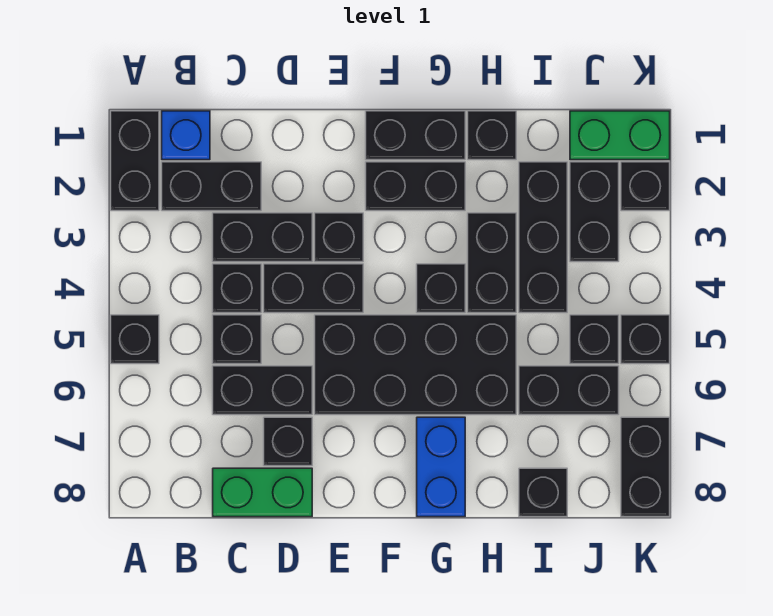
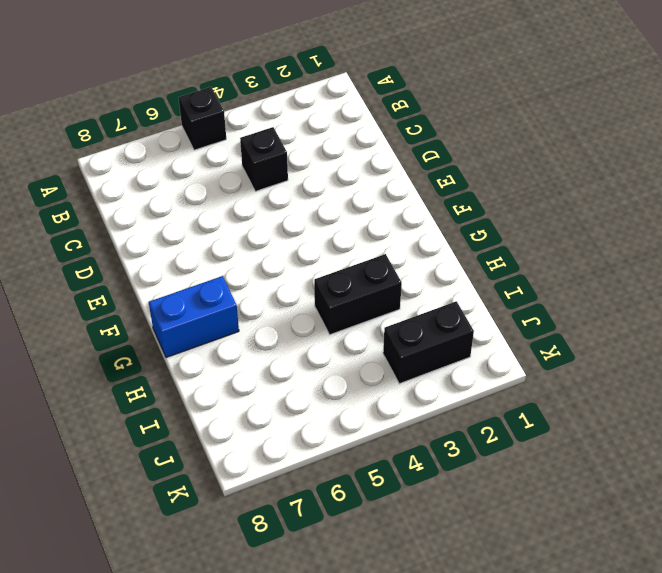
none -> black brick A1:A2 level 1
none -> blue brick B1 level 1
none -> black brick B2:C2 level 1

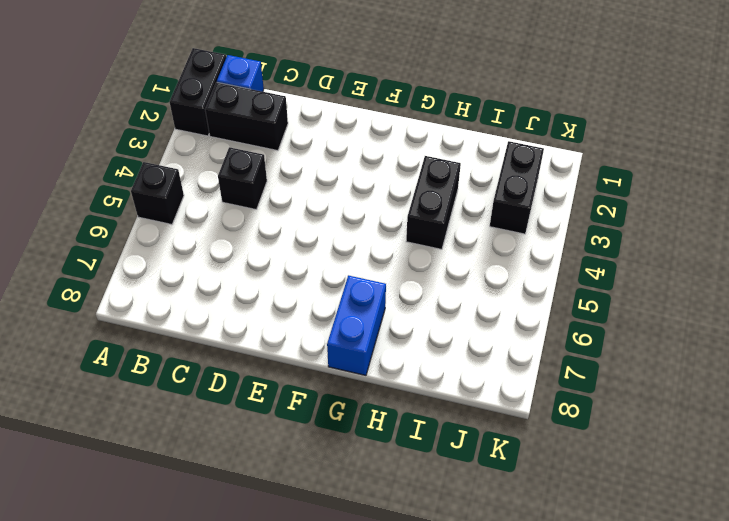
none -> black brick C3:D3 level 1
none -> black brick C5 level 1
none -> black brick C6:D6 level 1

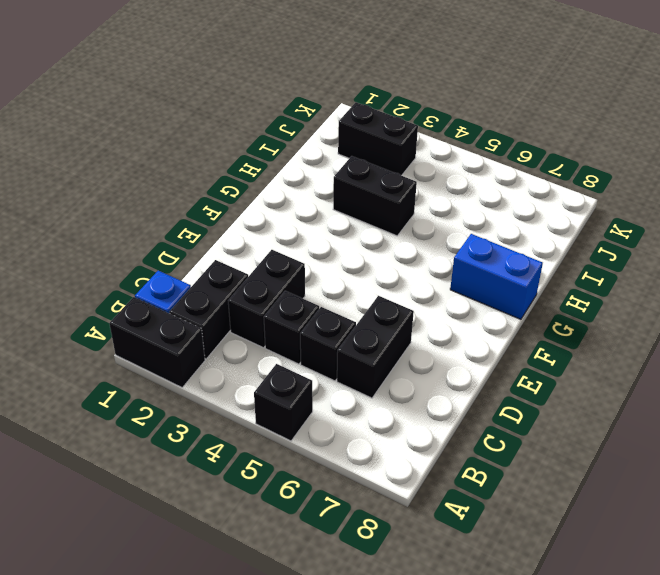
none -> green brick C8:D8 level 1
none -> black brick D4:E4 level 1
none -> black brick D7 level 1

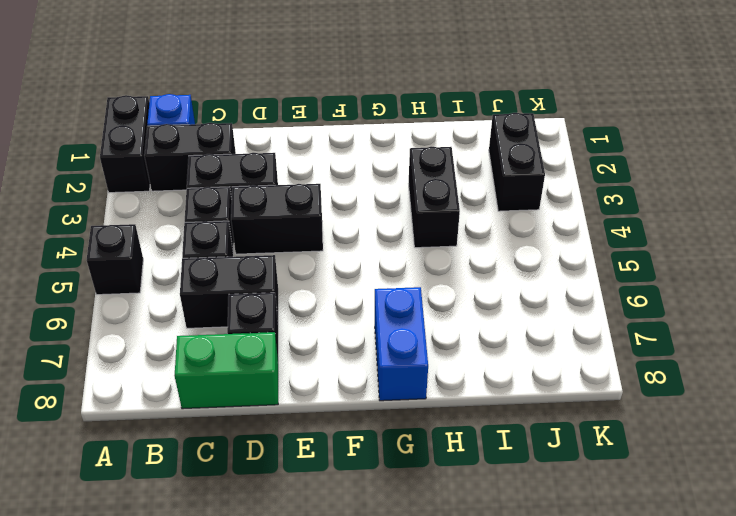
none -> black brick E3 level 1
none -> black brick E5:H6 level 1
none -> black brick F1:G1 level 1

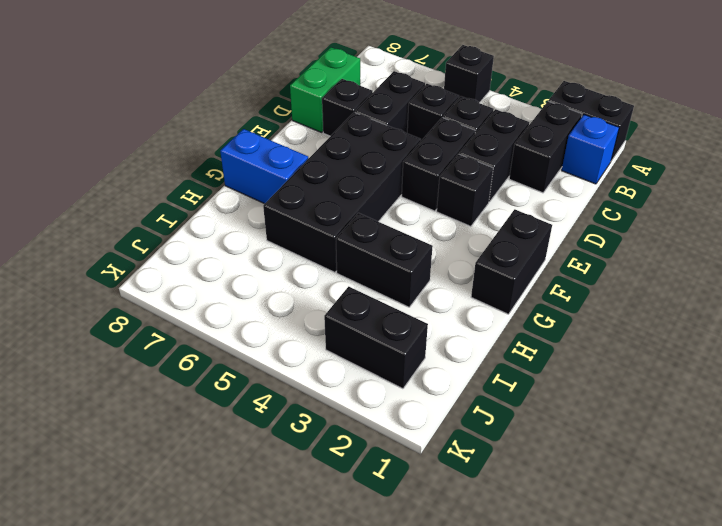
none -> black brick F2:G2 level 1
none -> black brick G4 level 1
none -> black brick H1 level 1

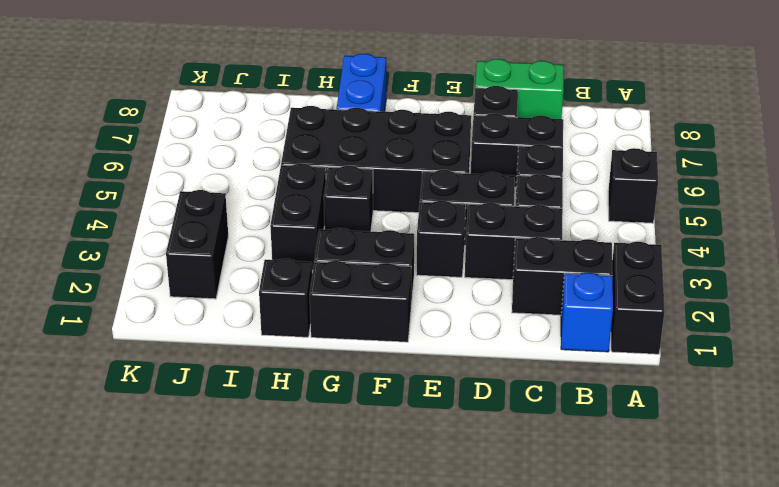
none -> black brick I2:I4 level 1
none -> black brick I6:J6 level 1
none -> black brick I8 level 1

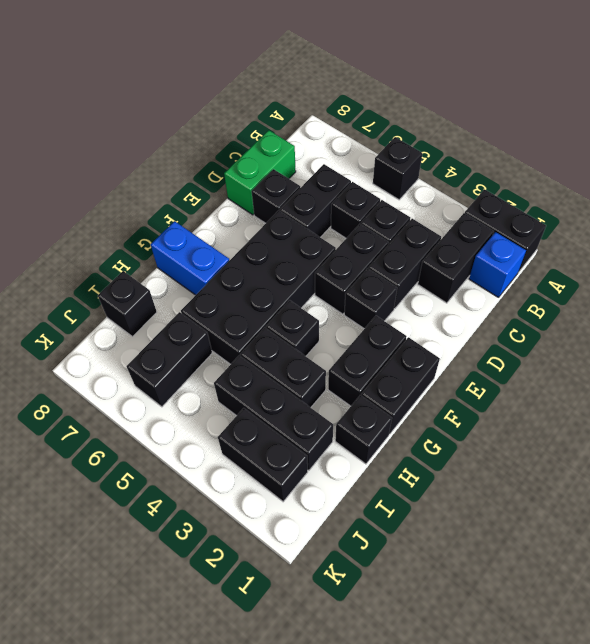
none -> green brick J1:K1 level 1
none -> black brick J5 level 1
none -> black brick K2 level 1

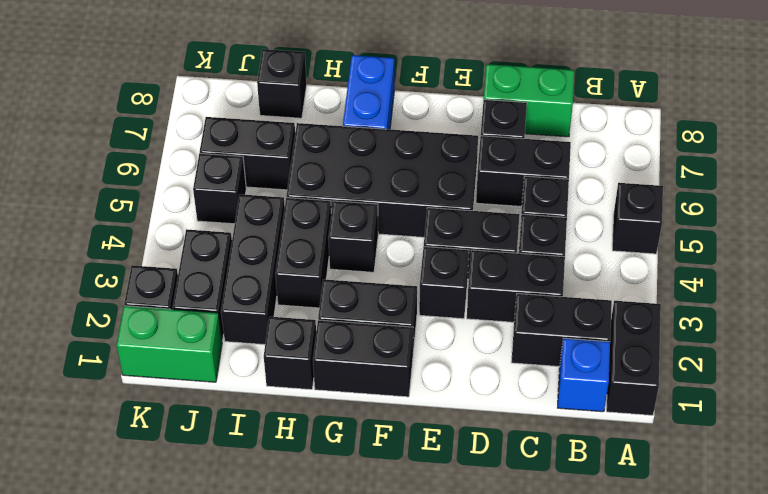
none -> black brick K5 level 1
none -> black brick K7:K8 level 1

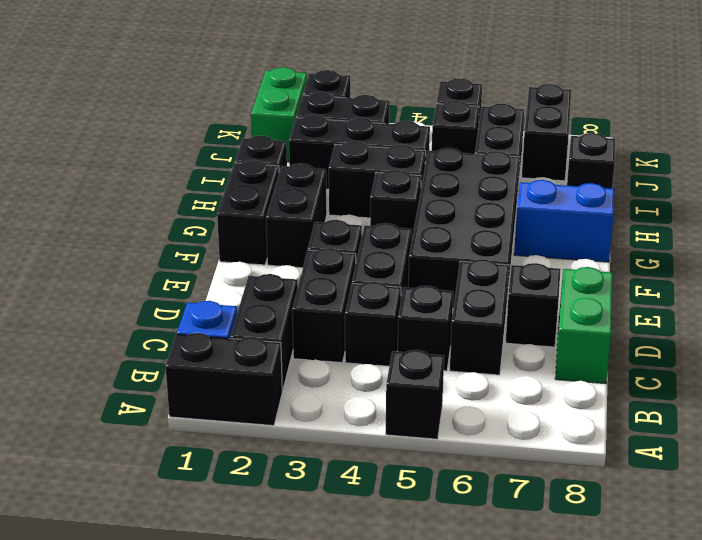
black brick J7:K7 level 1 -> black brick K7:K8 level 1

